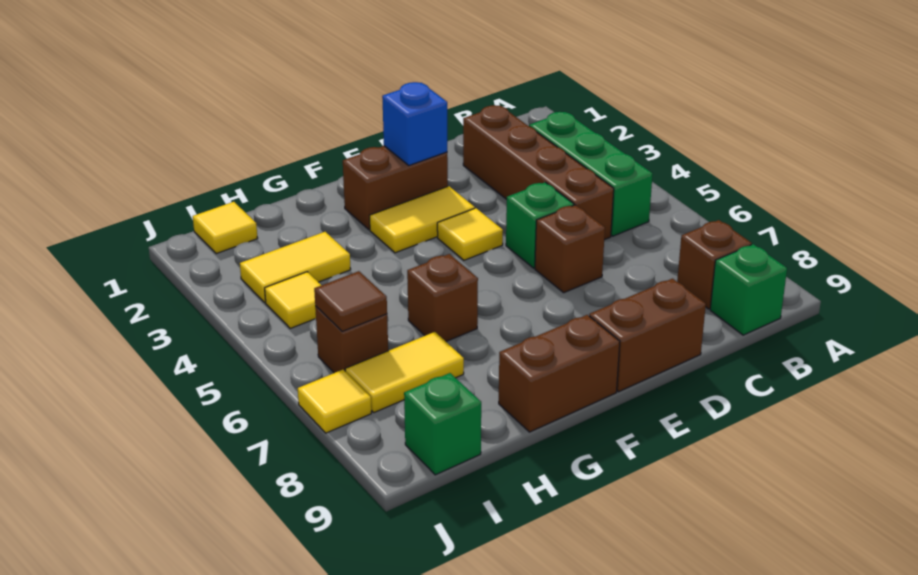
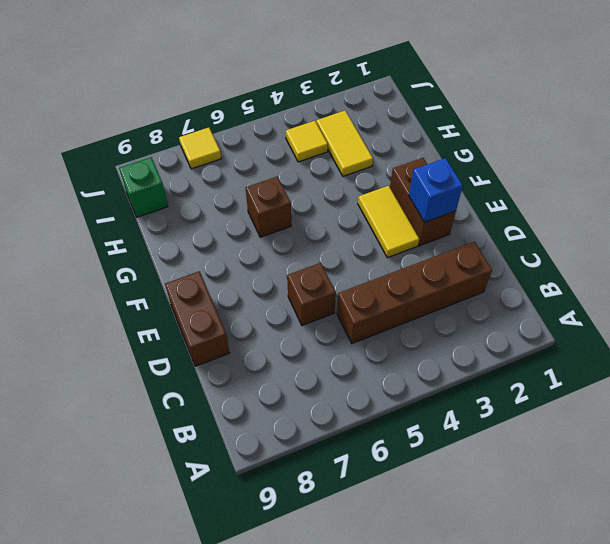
none -> green brick B3:B5 level 1
none -> brown brick B8 level 1
none -> green brick B9 level 1

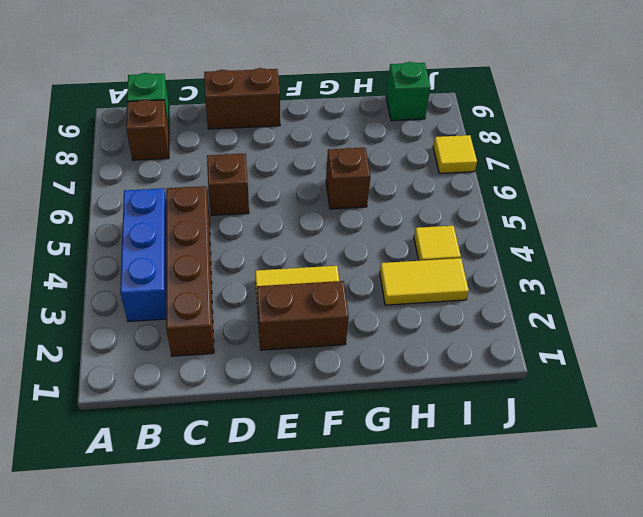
blue brick B3:B5 level 1 -> green brick B3:B5 level 1
none -> green brick D5 level 1
none -> yellow tile E4 level 1
none -> brown brick F9:G9 level 1

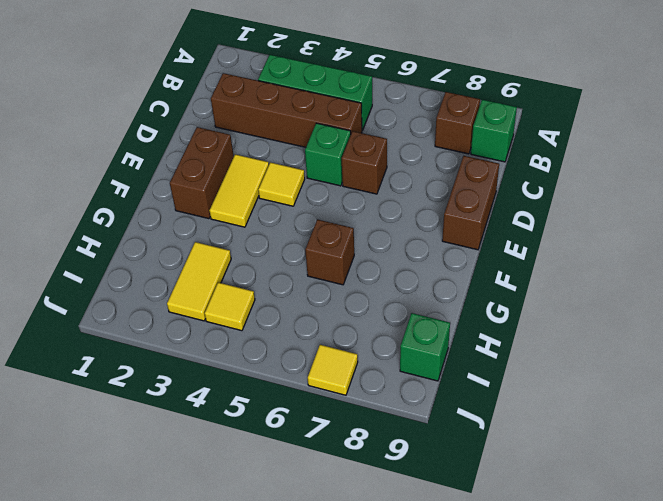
none -> brown brick F9:G9 level 1
none -> yellow tile H7:I7 level 1
none -> yellow tile I1 level 1

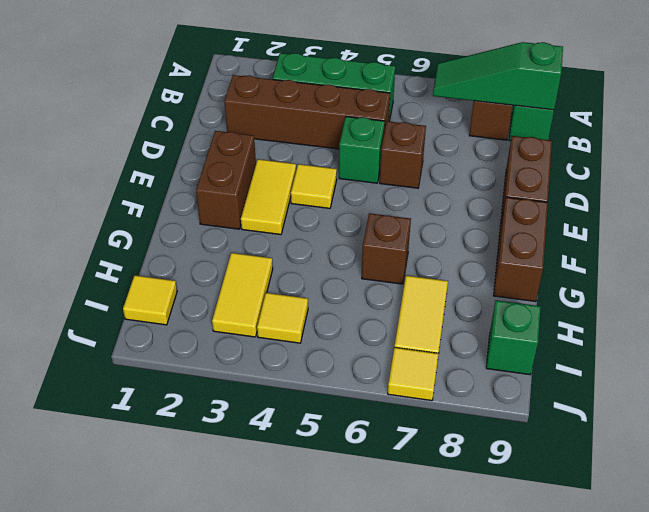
green slope B7:B9 level 2 top 9 -> none
none -> brown brick I6 level 1
none -> blue brick E2 level 2
none -> brown tile I6 level 2

